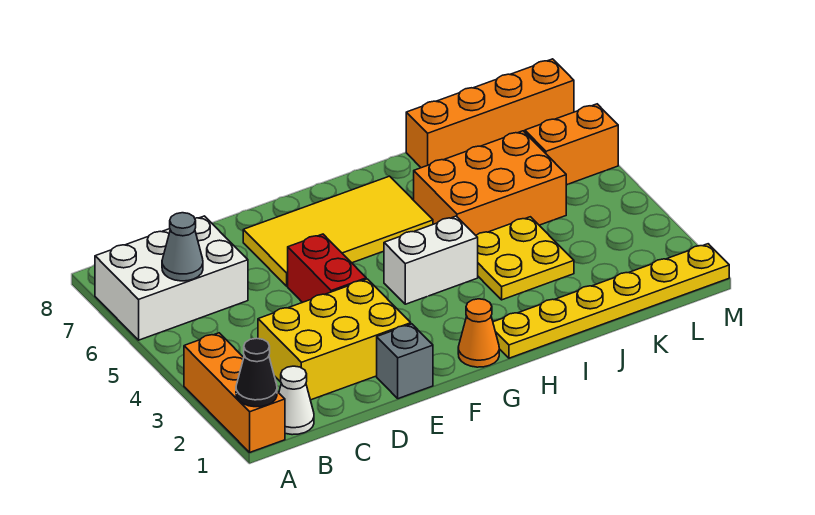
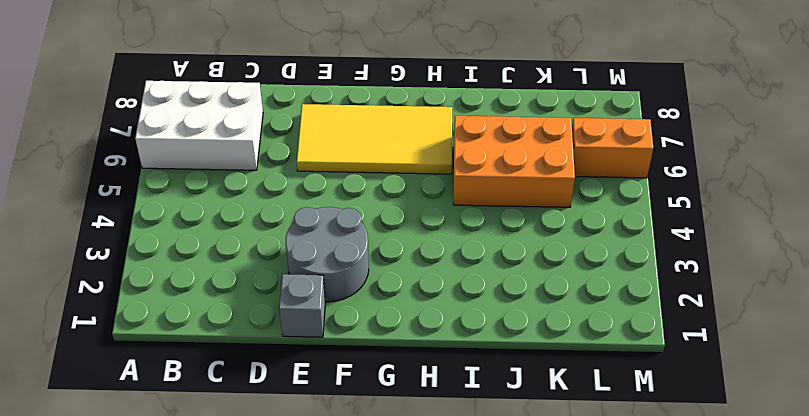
grey round brick E2:F3 level 1 -> yellow brick C2:E3 level 1
none -> orange brick A1:A3 level 1
none -> white cone B1 level 1
none -> red brick E4:E5 level 1

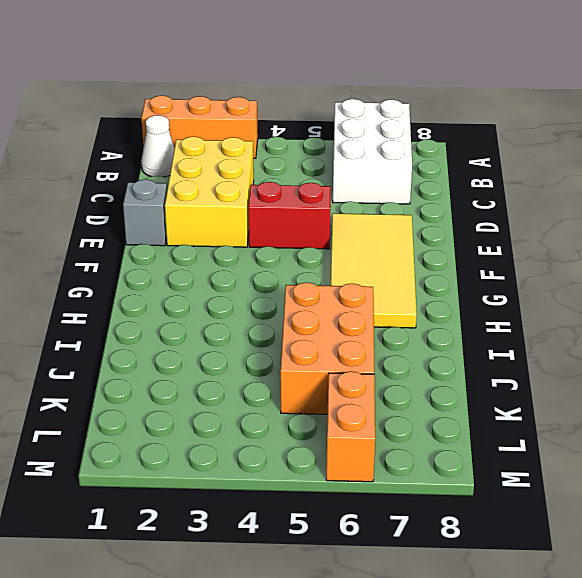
none -> orange cone G1 level 1
none -> white brick G4:H4 level 1
none -> yellow plate H1:M1 level 1

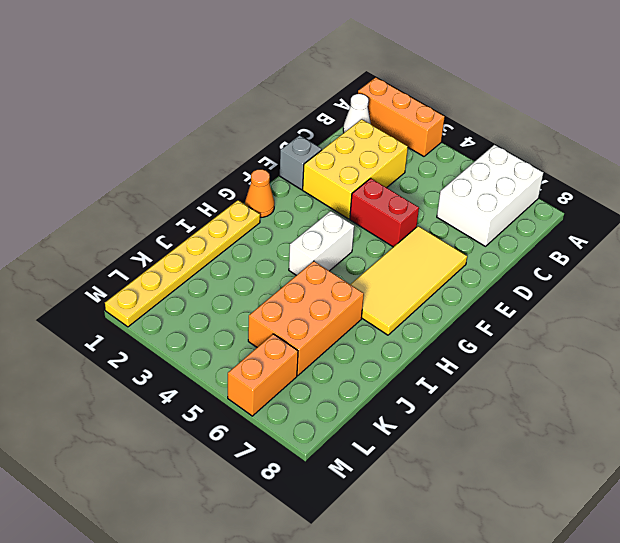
none -> yellow plate I3:J4 level 1
none -> orange brick J8:M8 level 1
none -> black cone A1 level 2

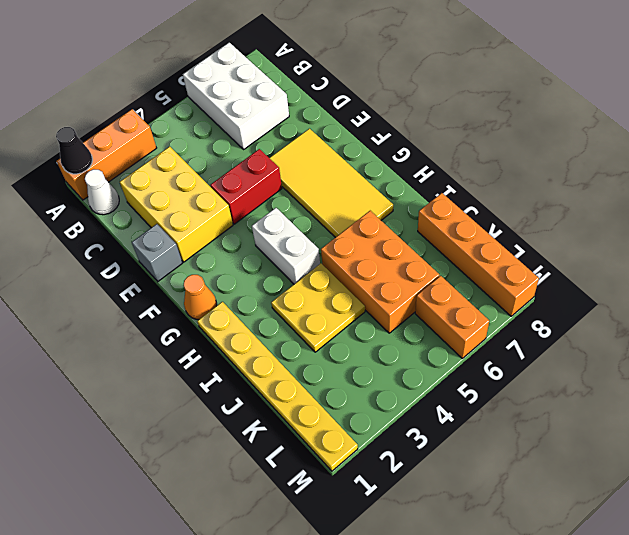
none -> grey cone B6 level 2

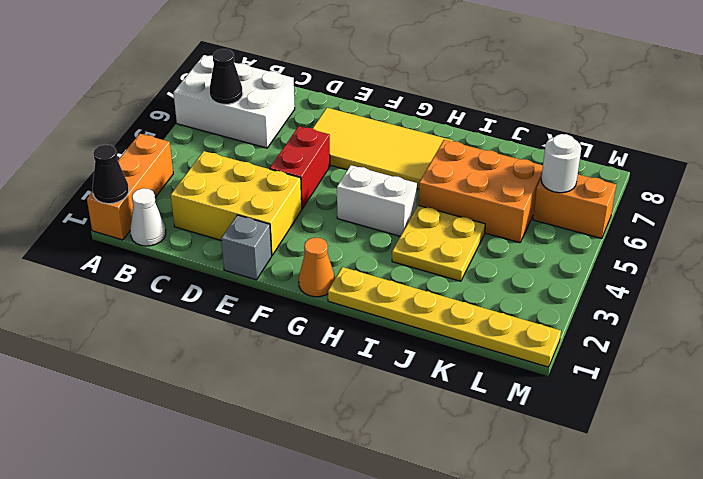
black cone B6 level 2 -> grey cone B6 level 2
white round brick L6 level 2 -> none
none -> orange brick J8:M8 level 1

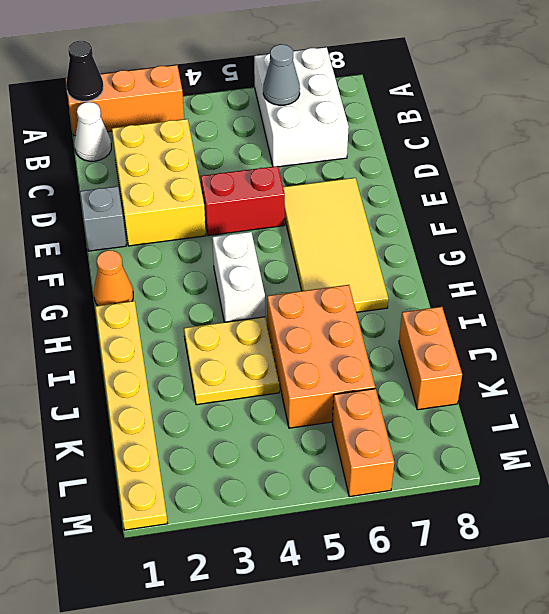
orange brick J8:K8 level 1 -> orange brick J8:M8 level 1

